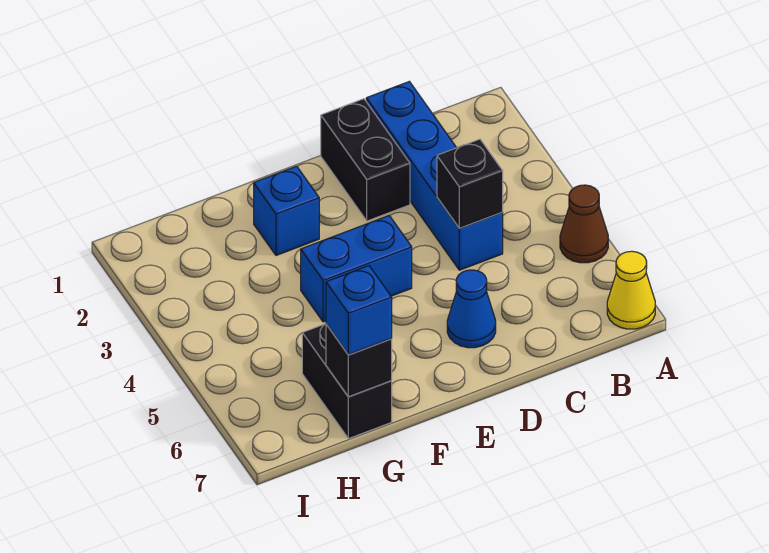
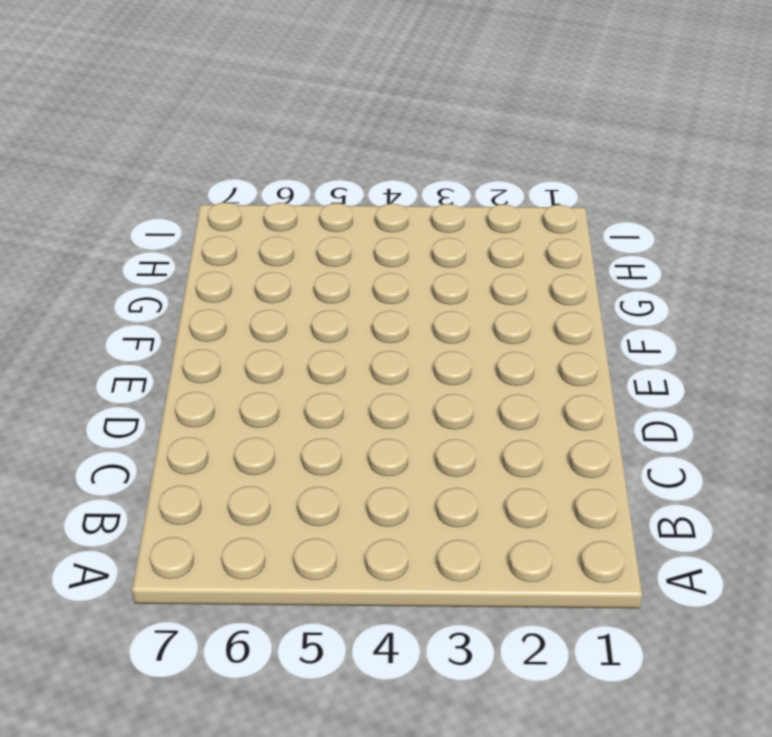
none -> brown cone A5 level 1
none -> yellow cone A7 level 1

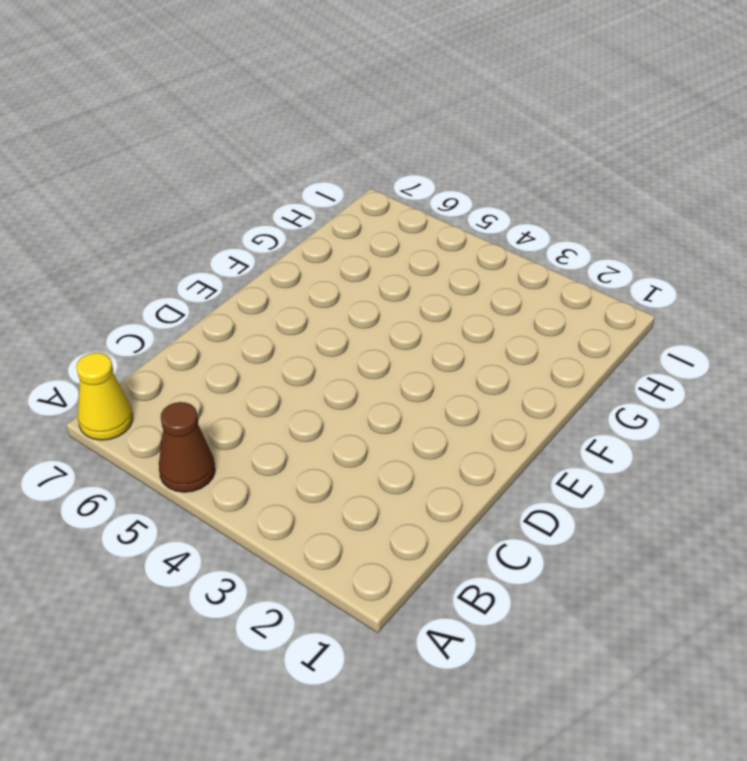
none -> blue brick C1:C4 level 1
none -> black brick D1:D2 level 1

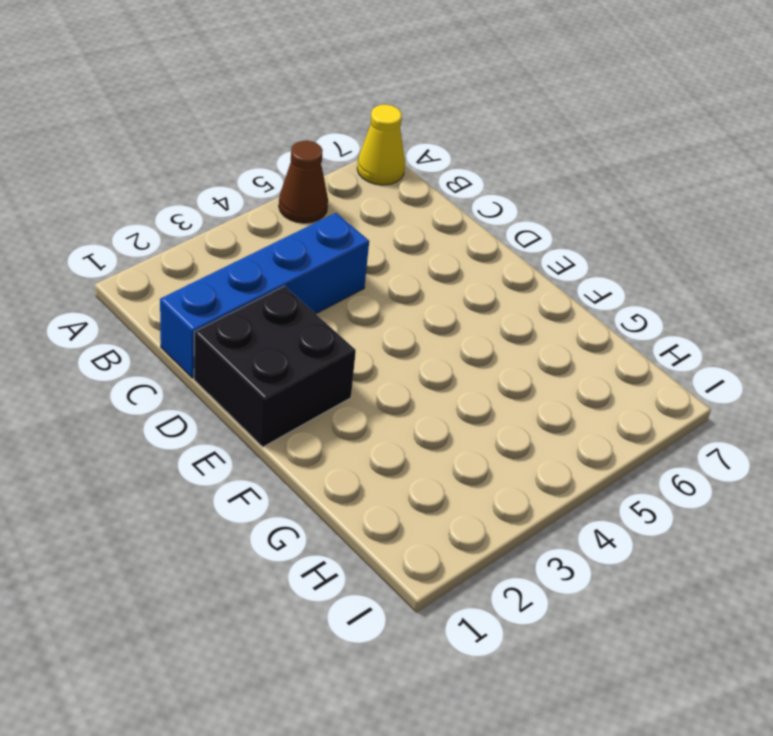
black brick D1:E2 level 1 -> black brick D1:D2 level 1
none -> blue cone D6 level 1
none -> blue brick E4:F4 level 1

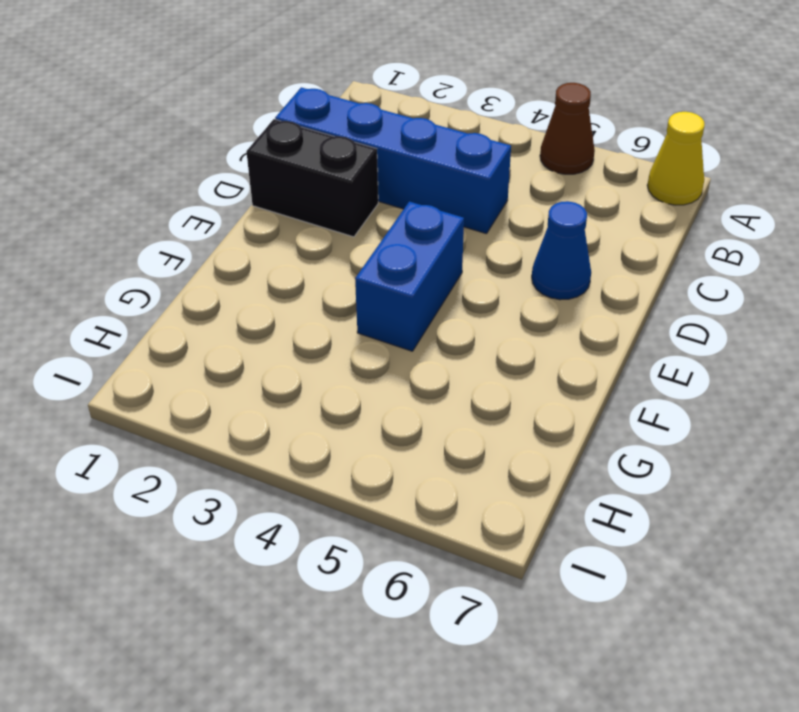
none -> blue brick F2 level 1
none -> black brick G6:G7 level 1

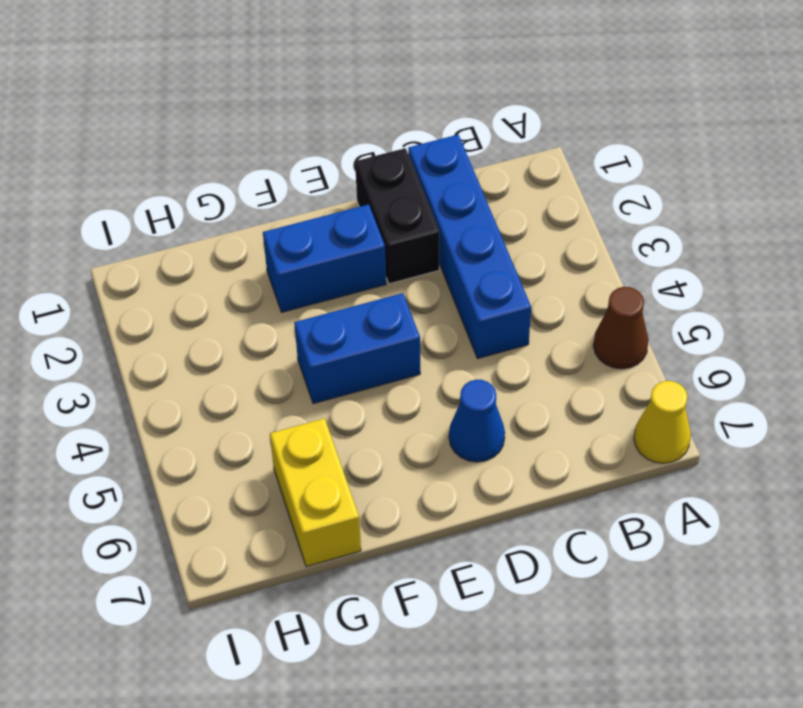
blue brick E2:F2 level 1 -> blue brick F2 level 1
yellow brick G6:G7 level 1 -> black brick G6:G7 level 1
none -> black brick C4 level 2
none -> black brick G7 level 2

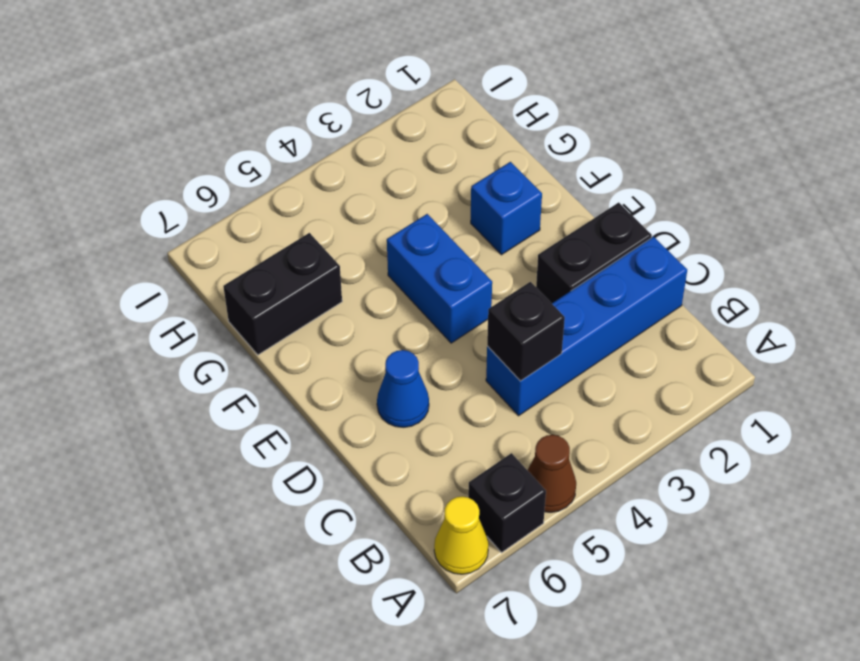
black brick A6 level 1 -> black brick G7 level 2
none -> blue brick G7 level 3

